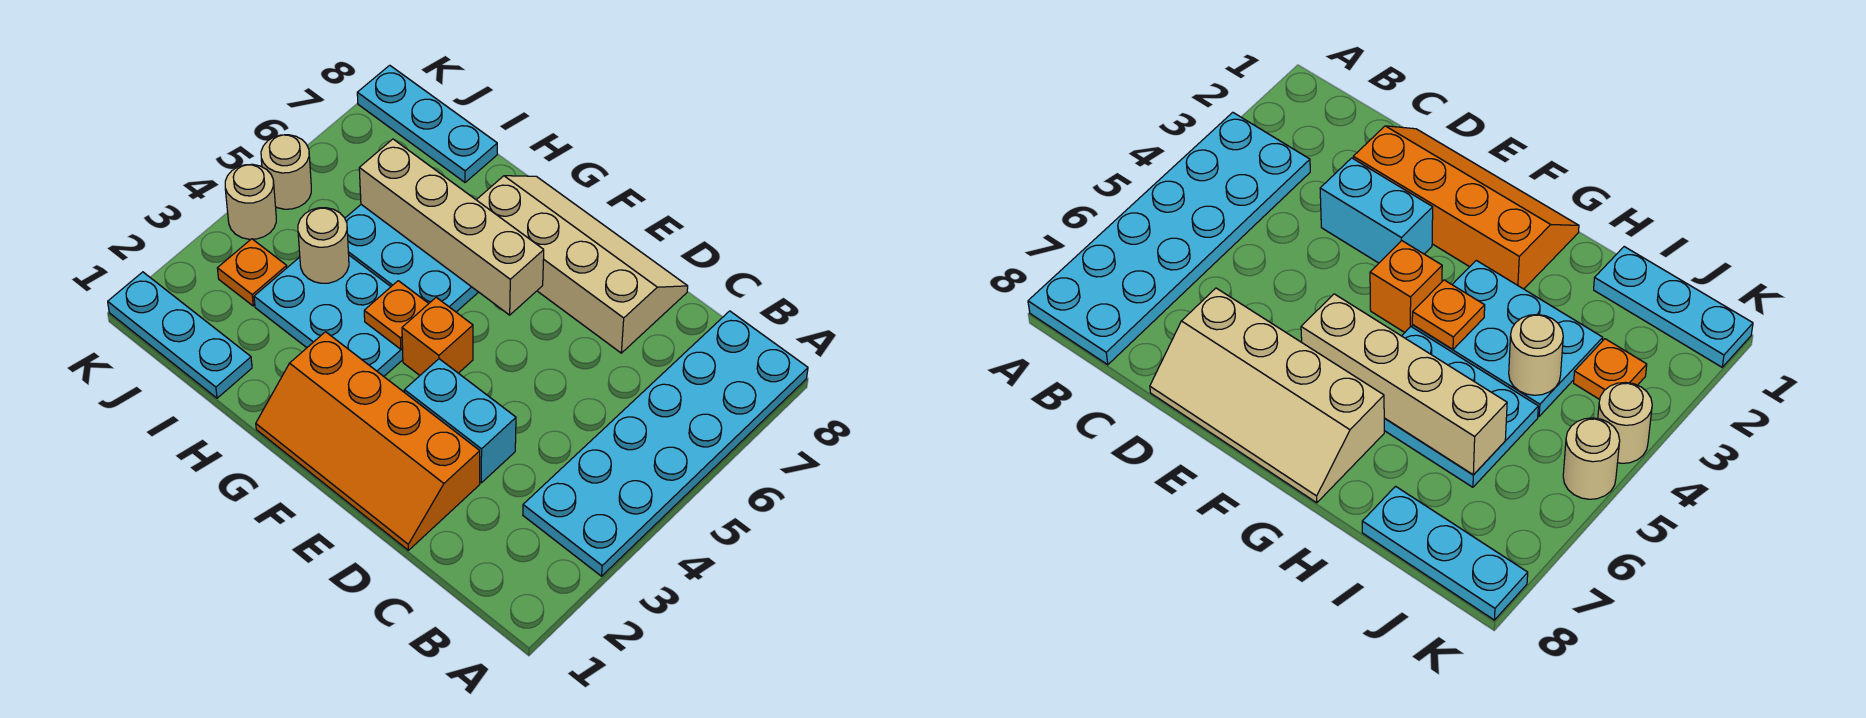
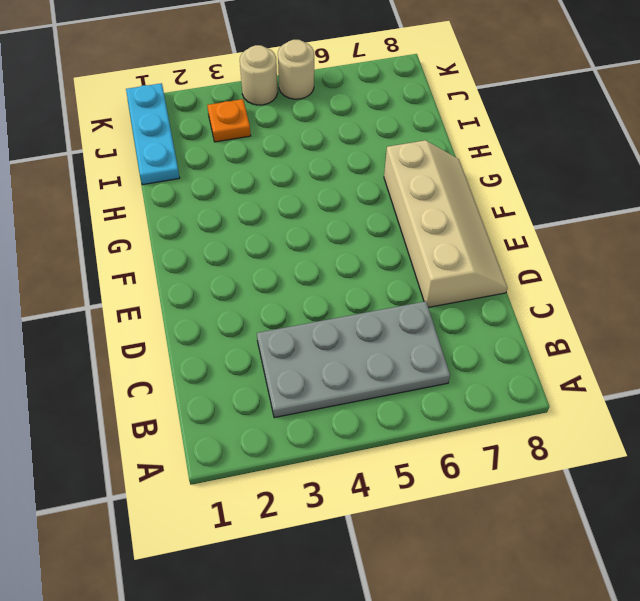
grey plate B3:C6 level 1 -> cyan plate A3:B8 level 1
none -> orange slope D1:G2 level 1 top 2
none -> cyan brick D3:E3 level 1
none -> orange brick F4 level 1

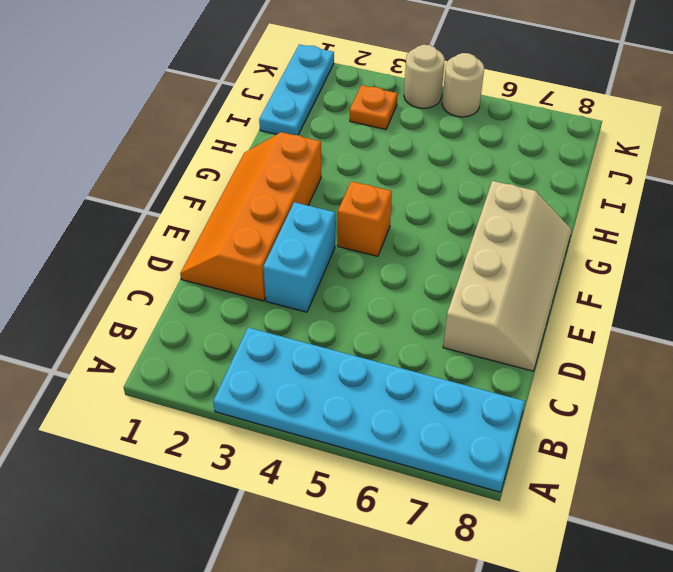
none -> cyan plate G3:I4 level 1
none -> cyan plate G5:I6 level 1
none -> cyan plate I8:K8 level 1

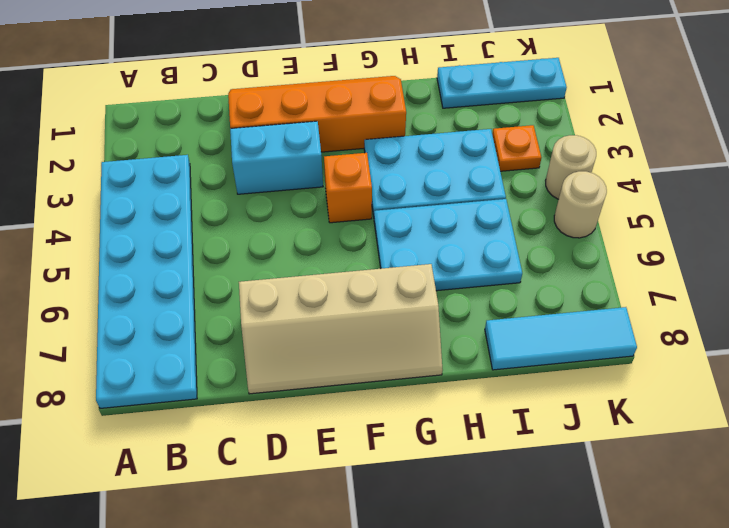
cyan tile I8:K8 level 1 -> cyan plate I8:K8 level 1
none -> tan brick F6:I6 level 2
none -> orange plate G4 level 2
none -> tan round brick I4 level 2

